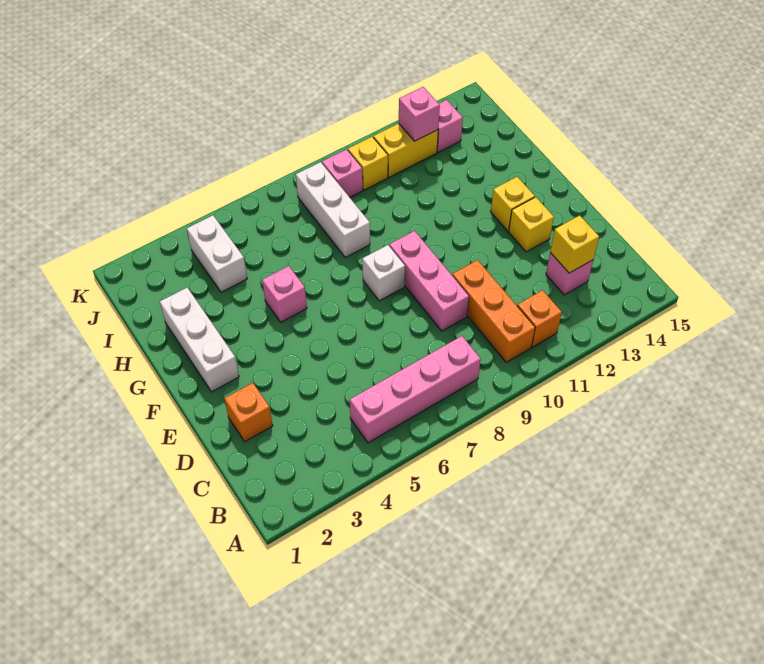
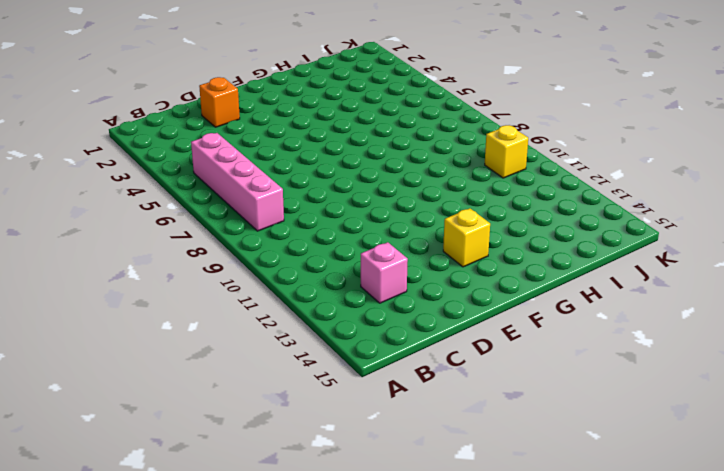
none -> orange brick B10:D10 level 1
none -> orange brick B11 level 1
none -> pink brick D9:F9 level 1

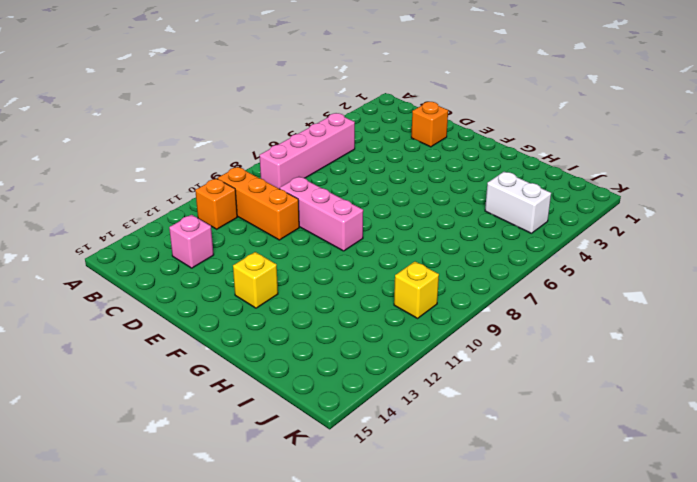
none -> yellow brick E13 level 1
none -> white brick F2:H2 level 1
none -> white brick F8 level 1

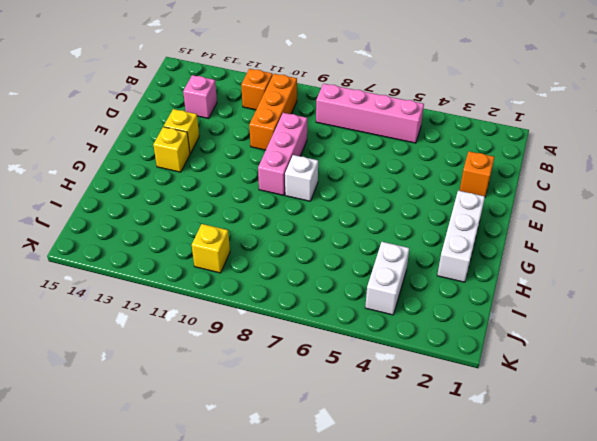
none -> pink brick G5 level 1
none -> white brick H8:J8 level 1
none -> pink brick J9 level 1

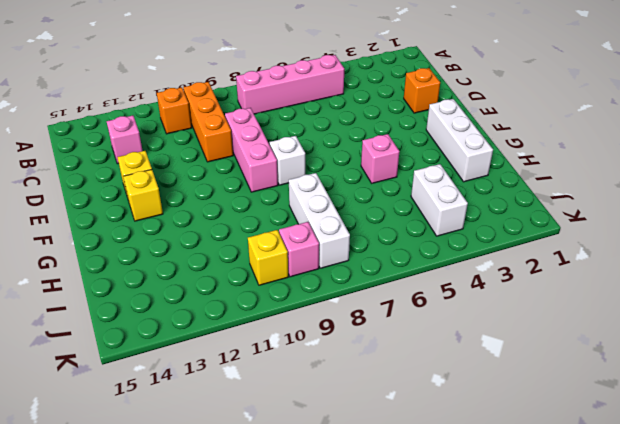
none -> yellow brick J11:J12 level 1
none -> pink brick J13 level 1
none -> yellow brick C13 level 2

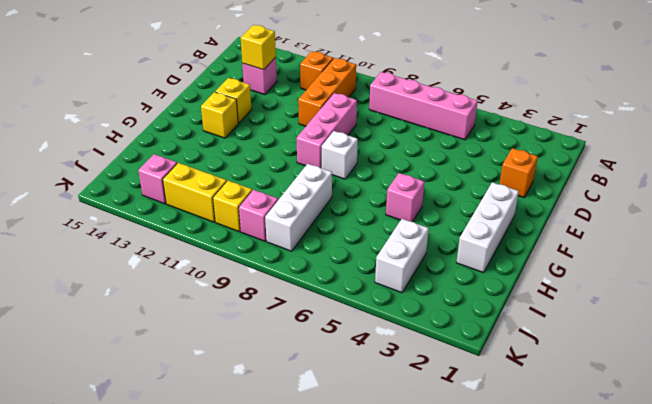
none -> pink brick J12 level 2

